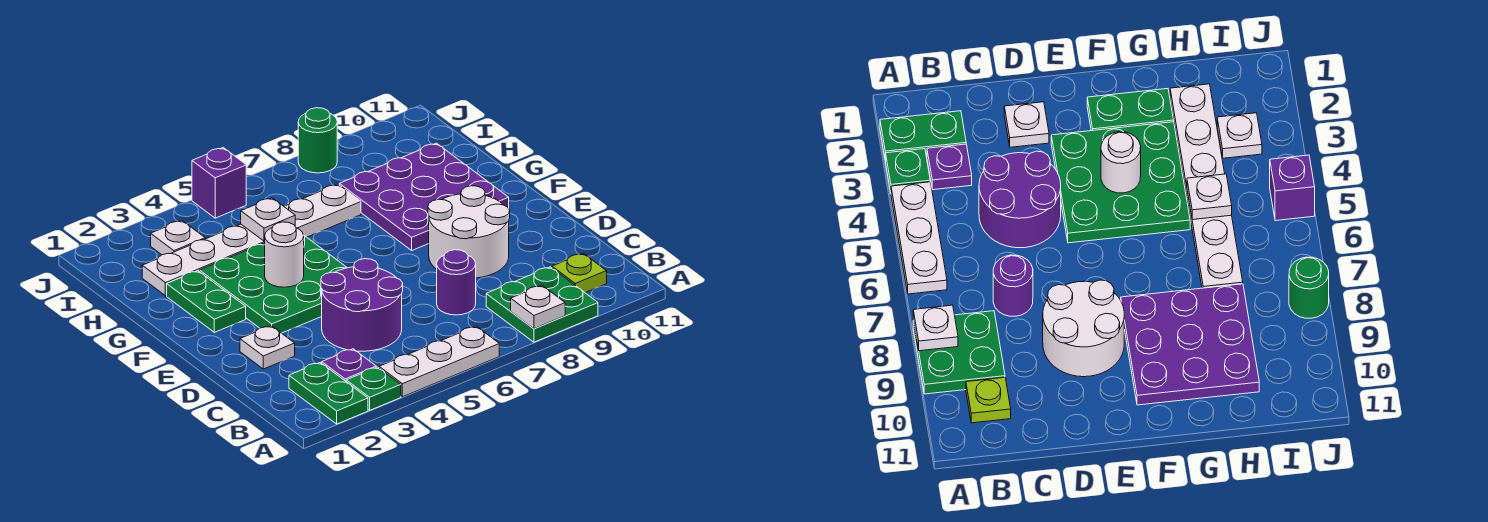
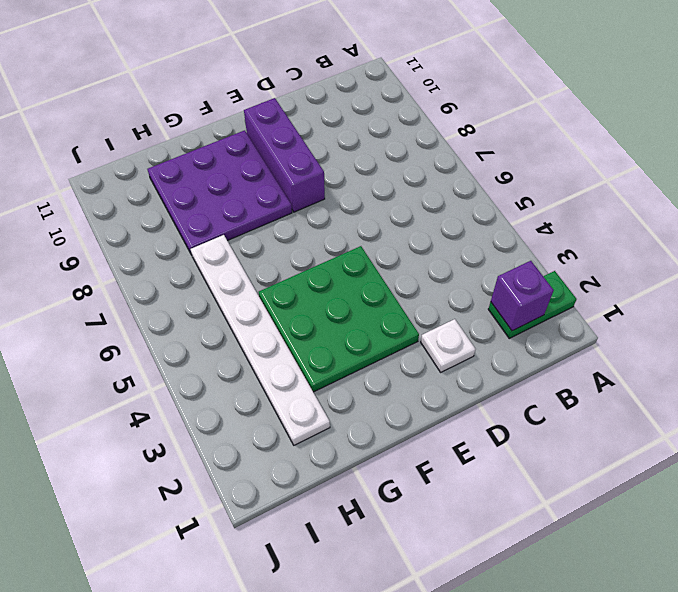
purple brick B2 level 2 -> purple brick J5 level 1
purple brick E8:E10 level 1 -> white round brick D8:E9 level 1
none -> green plate A3 level 1
none -> white plate A4:A6 level 1
none -> green plate A8:B9 level 1

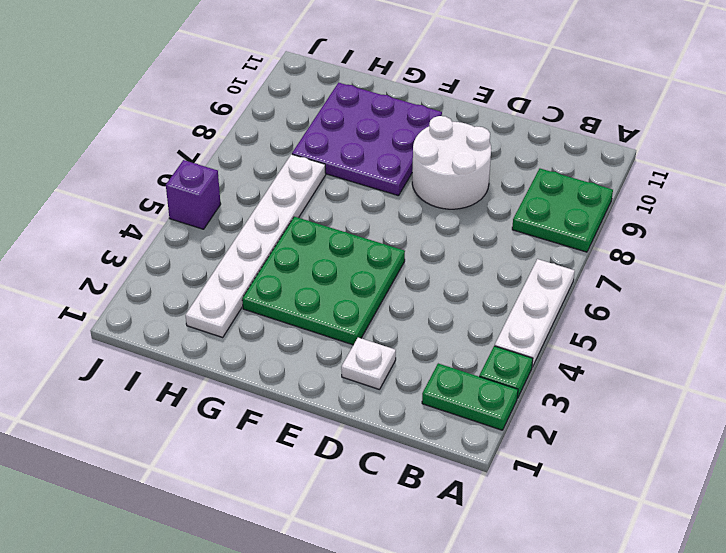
none -> purple plate B3 level 1
none -> lime plate B10 level 1
none -> purple round brick C4:D5 level 1

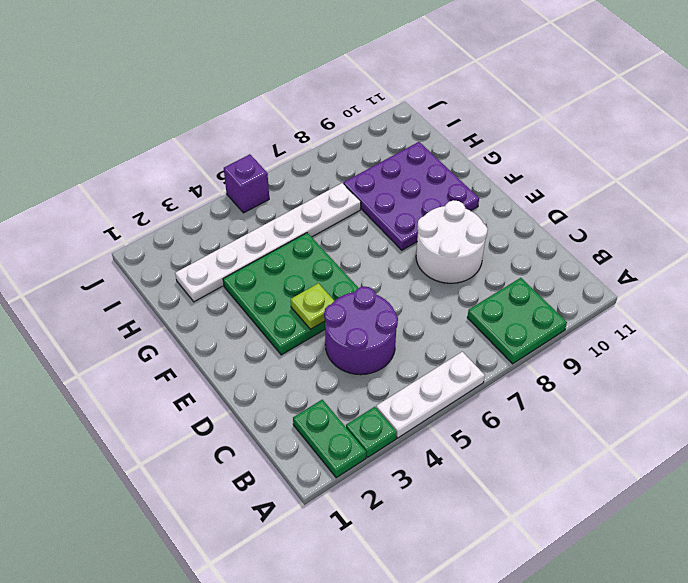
lime plate E4 level 2 -> lime plate B10 level 1
none -> purple plate B3 level 1
none -> purple round brick C7 level 1
none -> white plate D2 level 1

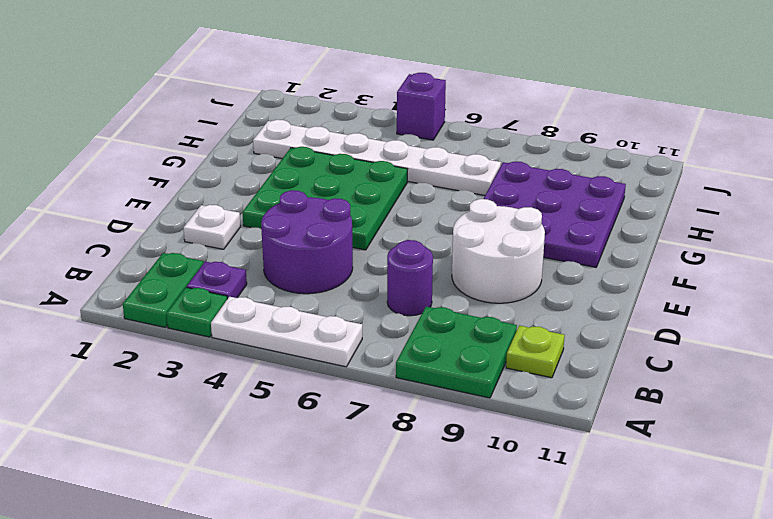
none -> green plate F2:G2 level 1
none -> white plate I3 level 1
none -> green round brick J8 level 1

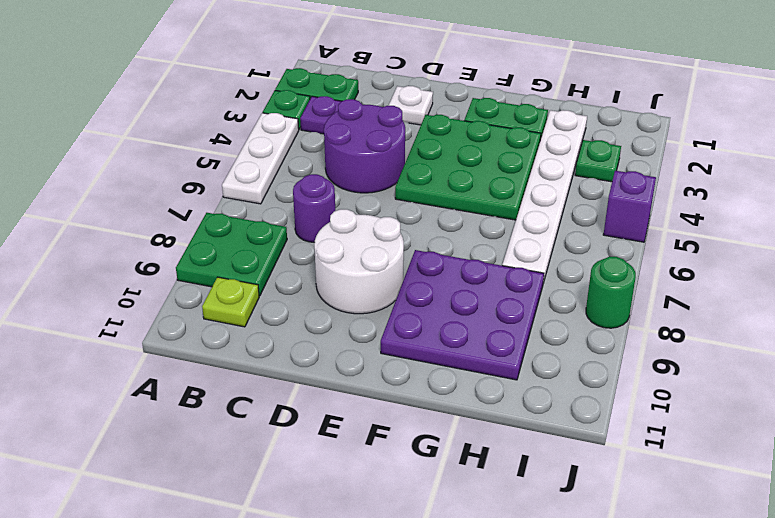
green plate I3 level 1 -> white plate I3 level 1
none -> white plate A8 level 2
none -> white round brick F4 level 2
none -> white plate H5 level 2

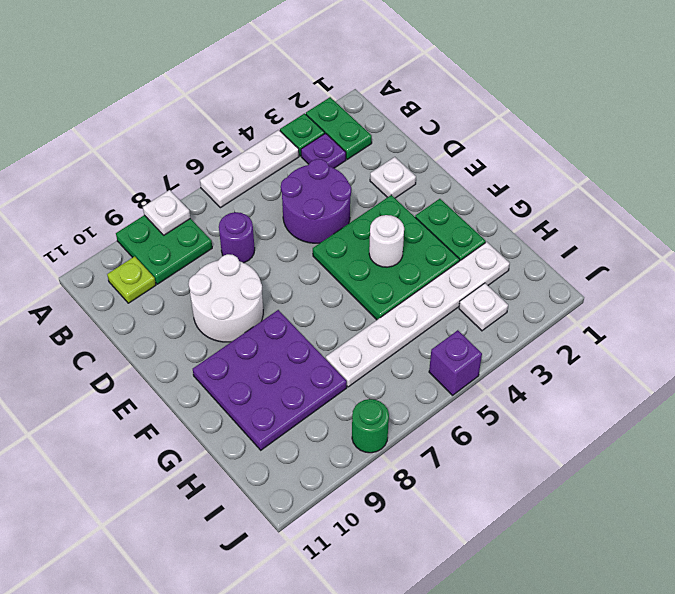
none -> white plate H5 level 2

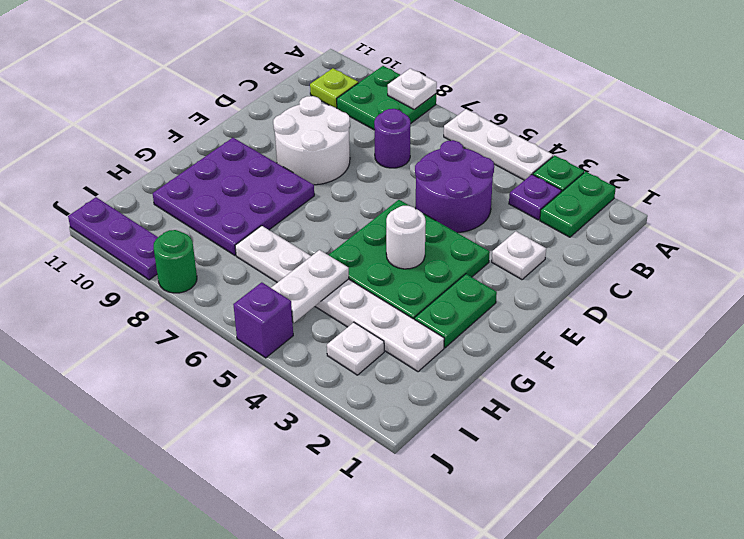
white plate H5:I5 level 2 -> white plate H5 level 2
purple plate J9:J11 level 1 -> none

